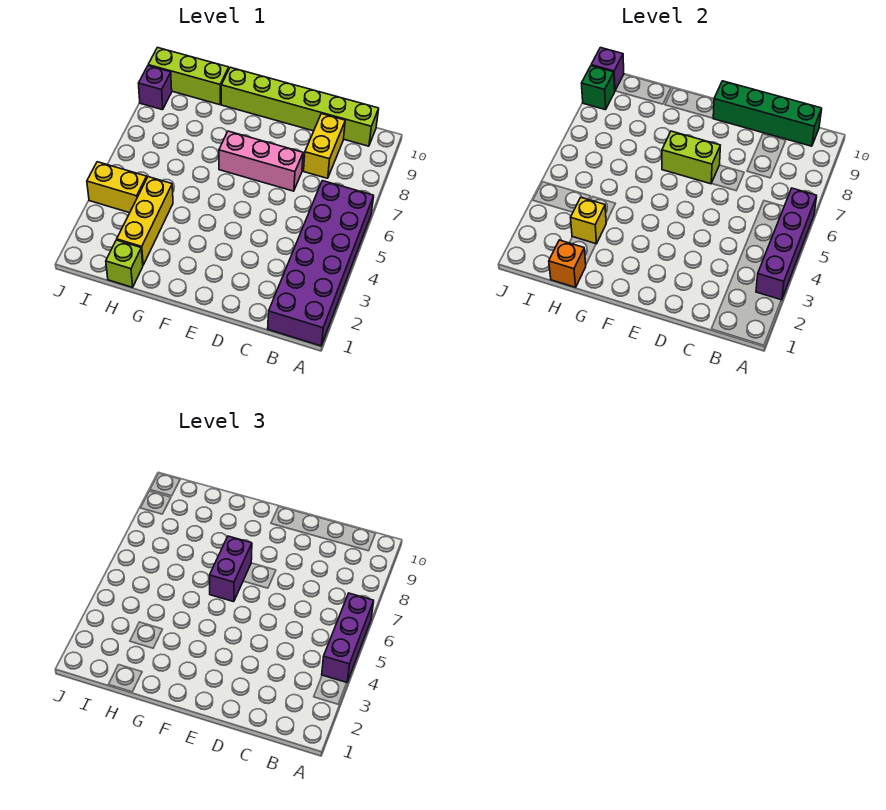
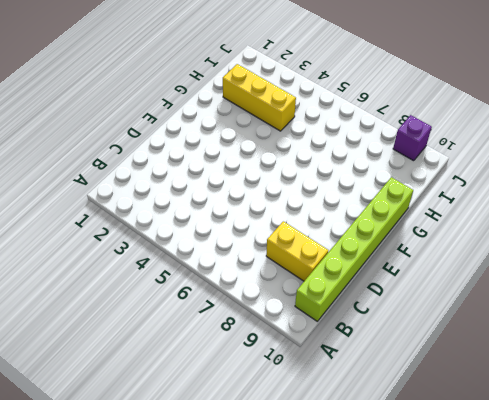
none -> purple brick A1:B6 level 1
none -> pink brick D7:F7 level 1
none -> lime brick H1 level 1

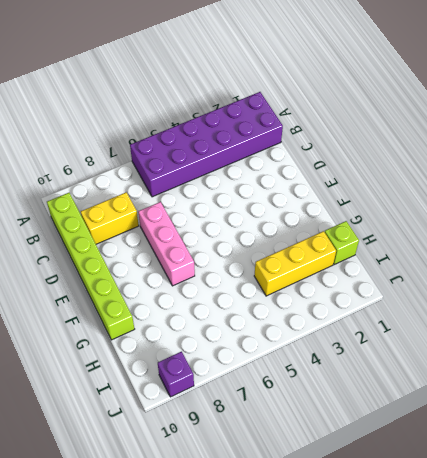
none -> lime brick H10:J10 level 1
none -> yellow brick I4:J4 level 1
none -> purple brick A3:A6 level 2

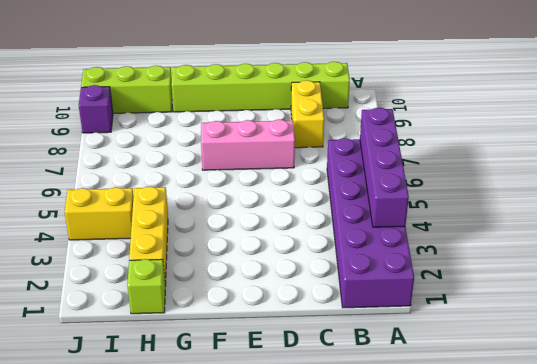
none -> green brick B10:E10 level 2
none -> lime brick E7:F7 level 2
none -> orange brick H1 level 2

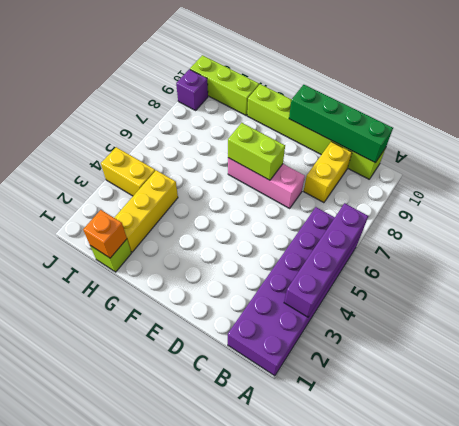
none -> yellow brick H3 level 2
none -> green brick J9 level 2
none -> purple brick J10 level 2

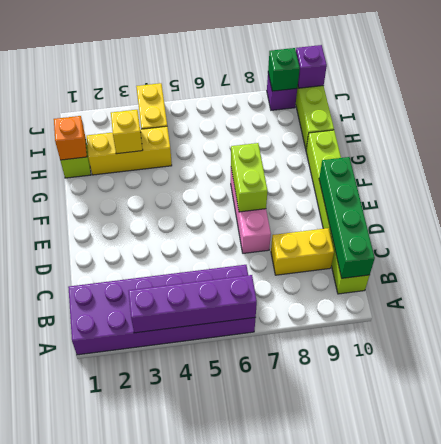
none -> purple brick A4:A6 level 3
none -> purple brick F6:F7 level 3

